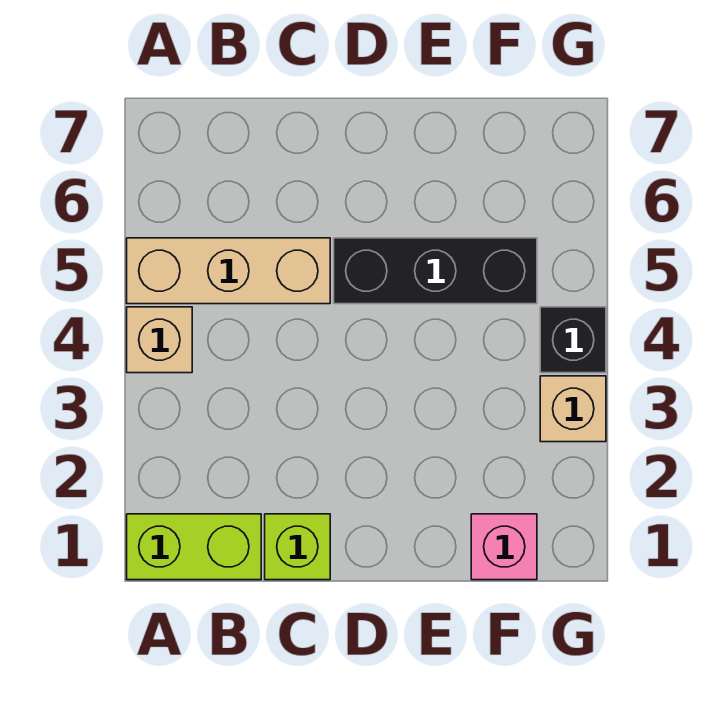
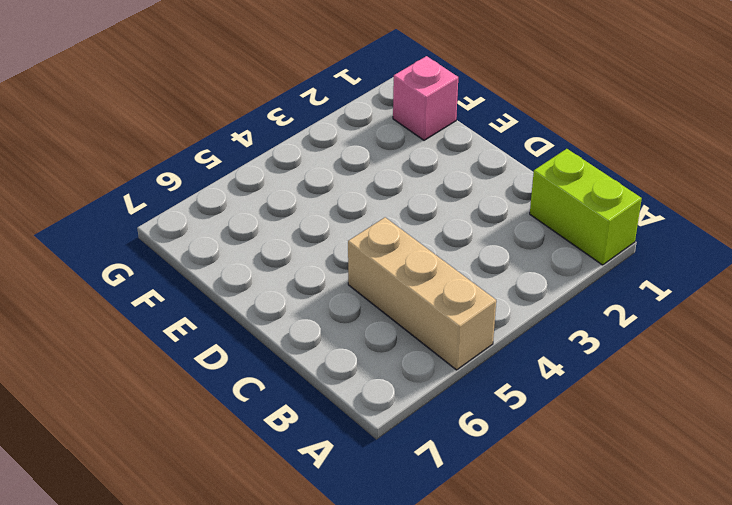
none -> tan brick A4 level 1
none -> lime brick C1 level 1

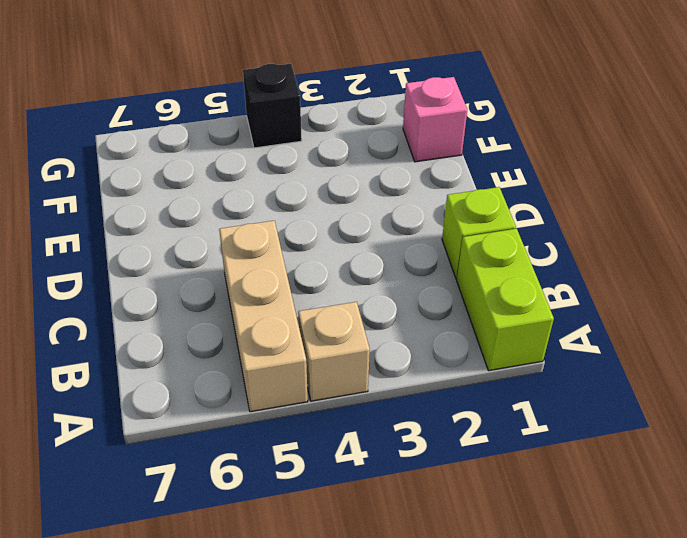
none -> black brick D5:F5 level 1
none -> tan brick G3 level 1

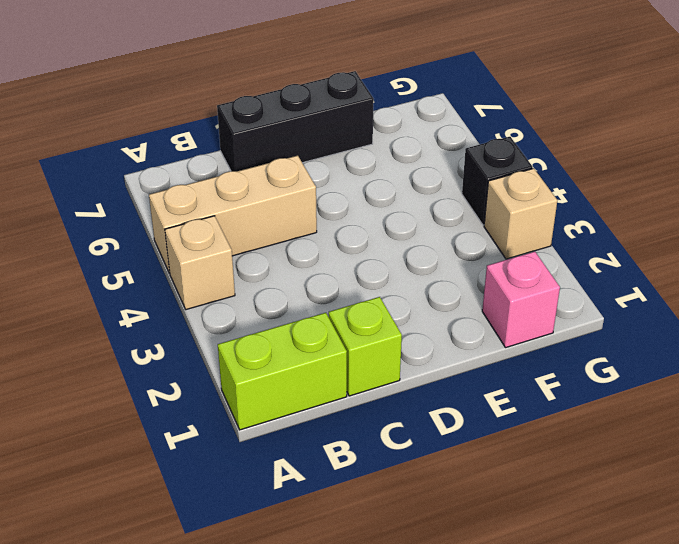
black brick C7:E7 level 1 -> black brick D5:F5 level 1

